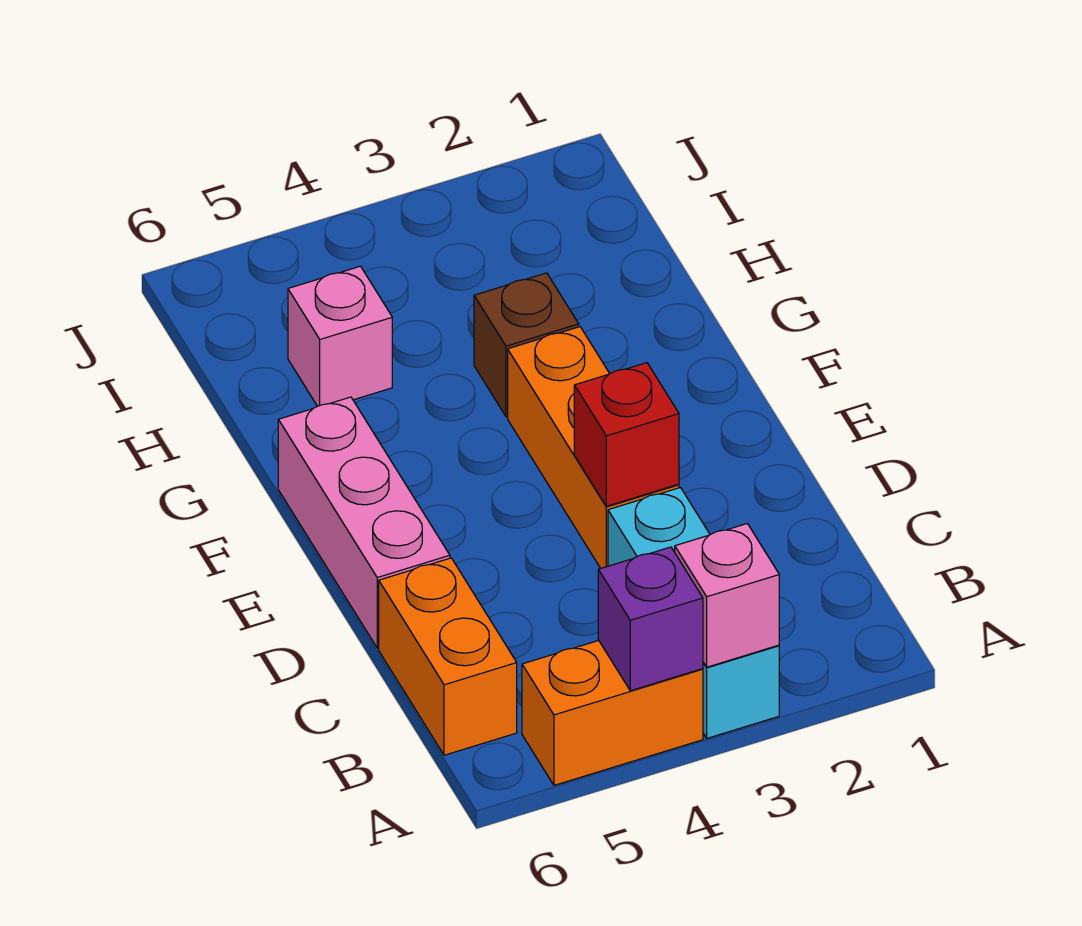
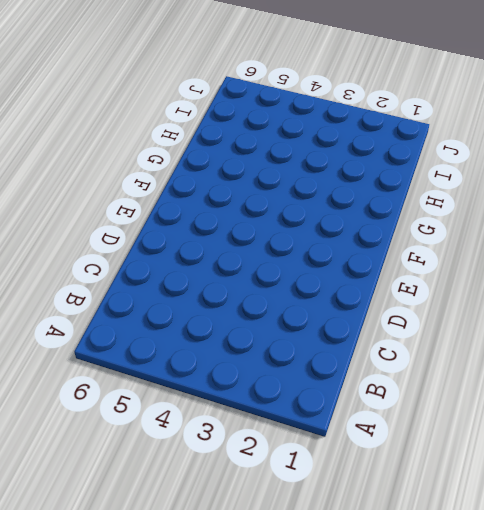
none -> cyan brick A3:C3 level 1
none -> orange brick A4:A5 level 1

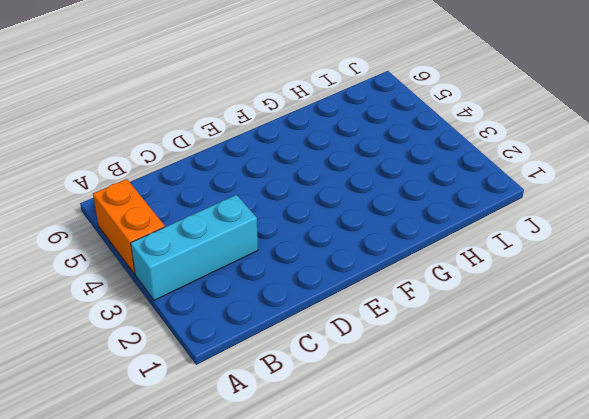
none -> orange brick B6:C6 level 1
none -> orange brick D3:F3 level 1

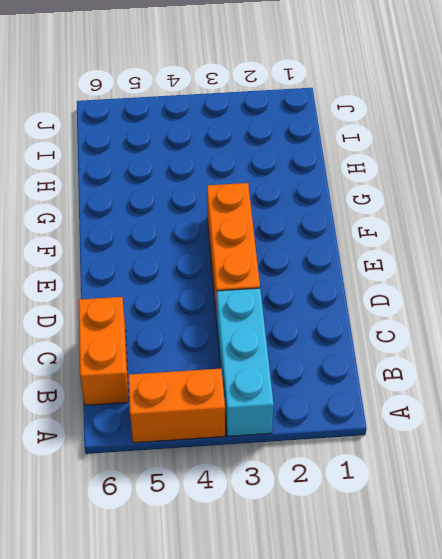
none -> pink brick D6:F6 level 1
none -> brown brick G3 level 1

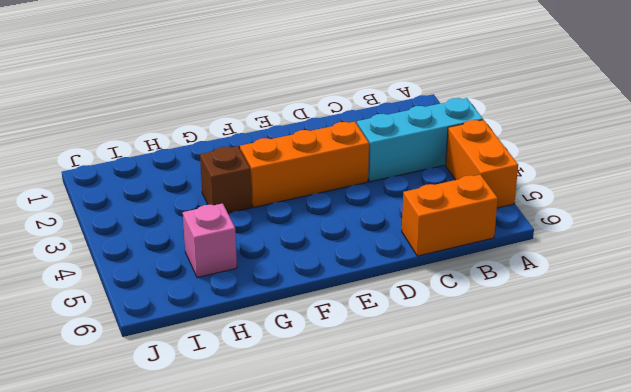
none -> pink brick D6:F6 level 1
none -> pink brick A3 level 2

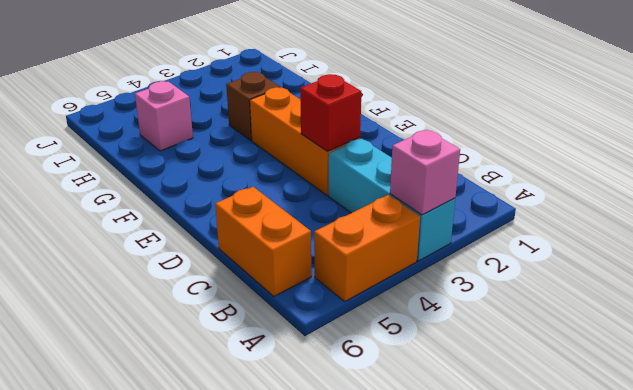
none -> pink brick D6:F6 level 1
none -> purple brick A4 level 2

